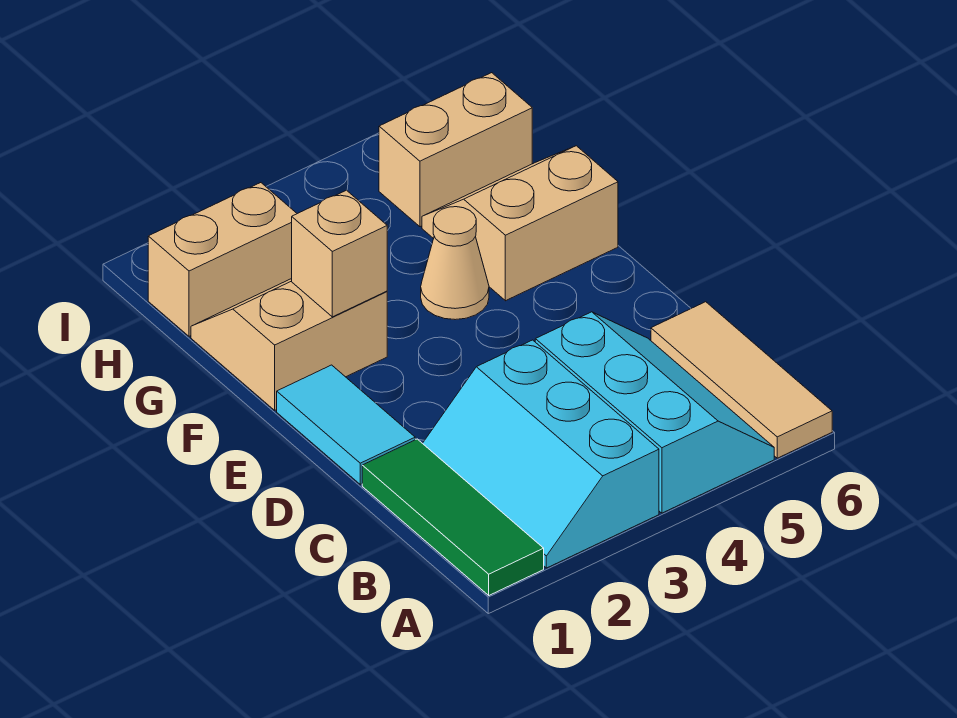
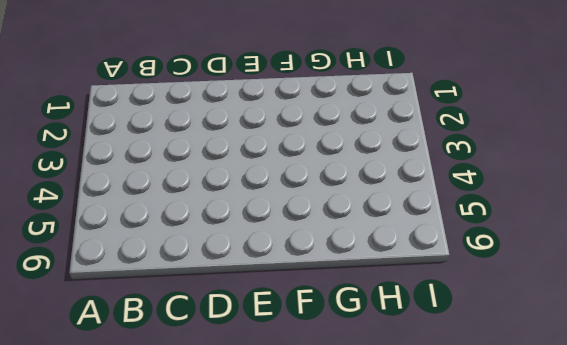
none -> green tile A1:C1 level 1
none -> cyan slope A2:C3 level 1 top 3

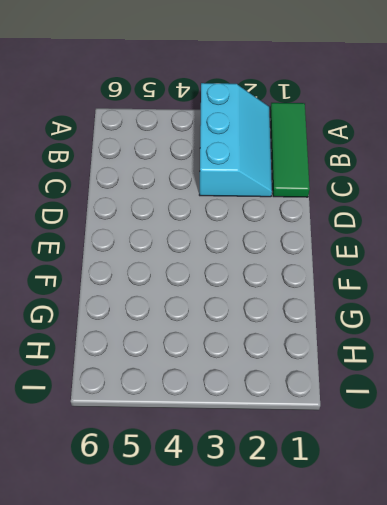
none -> cyan slope A4:C5 level 1 top 4
none -> tan tile A6:C6 level 1

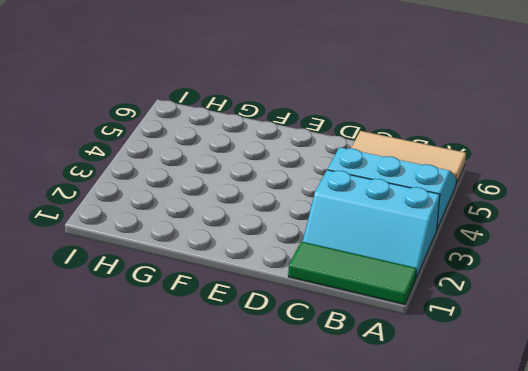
none -> cyan tile D1:E1 level 1
none -> tan slope F1:G2 level 1 top F

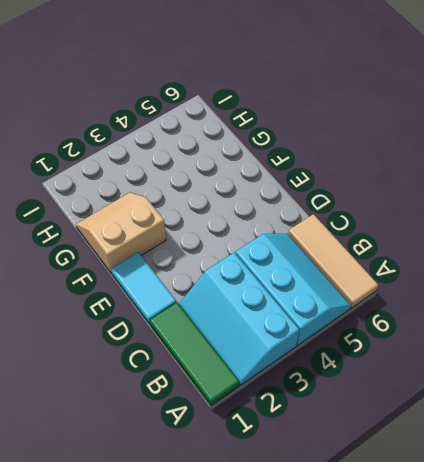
none -> tan cone F4 level 1
none -> tan slope F5:G6 level 1 top F

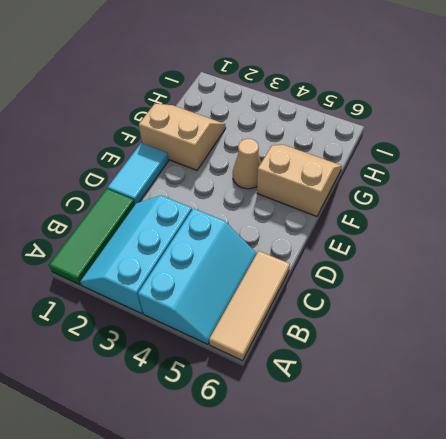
none -> tan brick H1:H2 level 1
none -> tan brick H5:H6 level 1

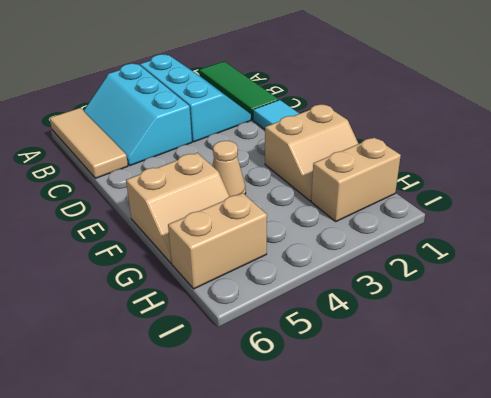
none -> tan brick F2 level 2

